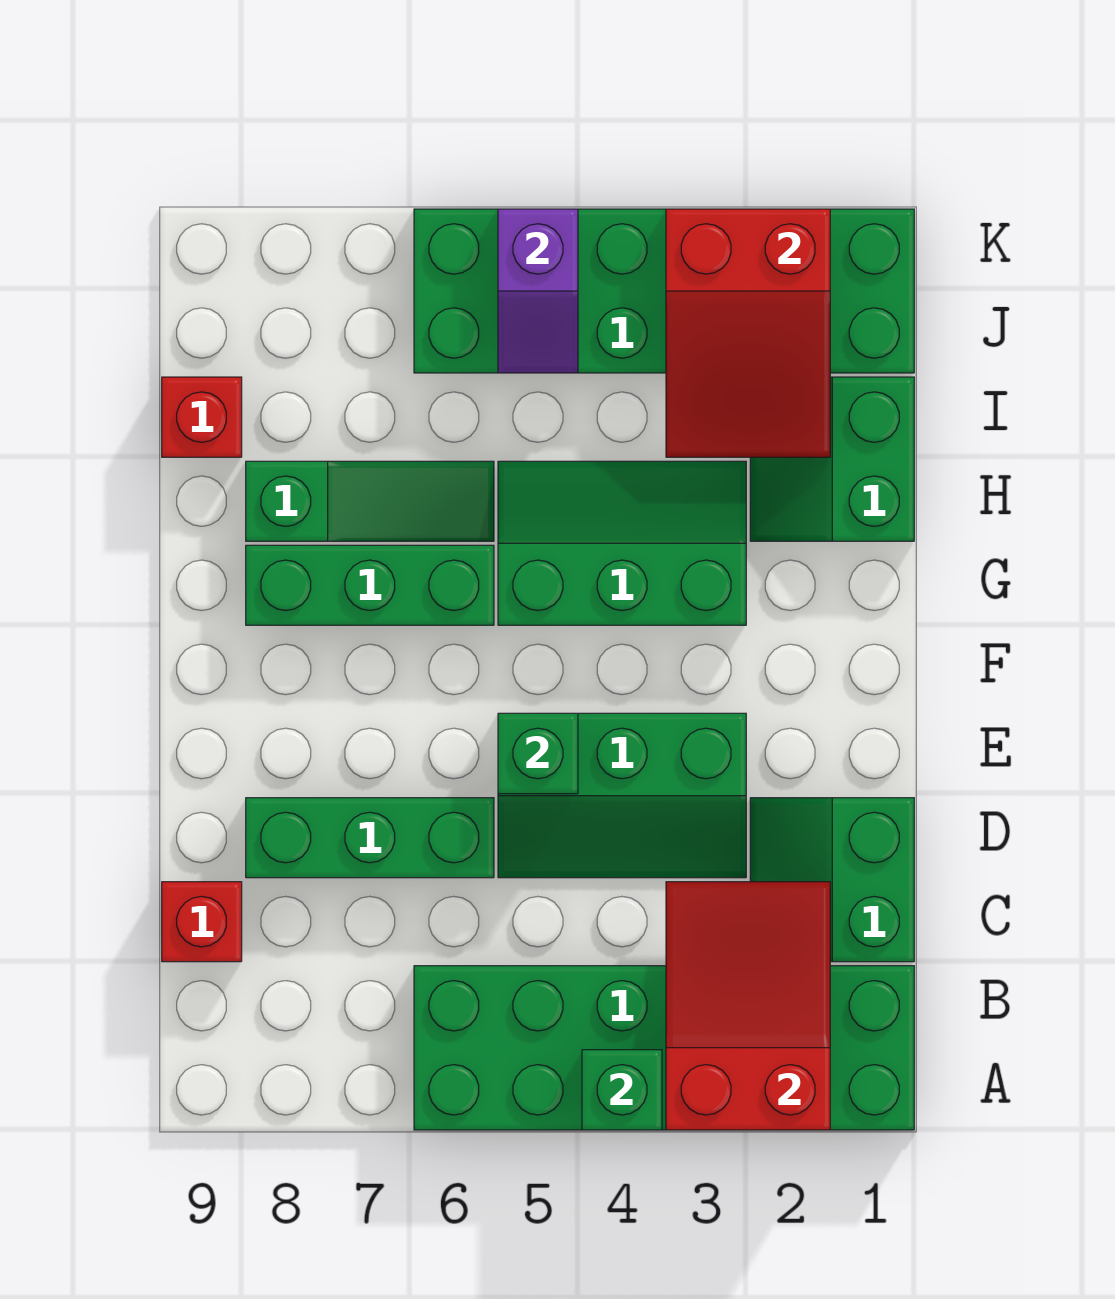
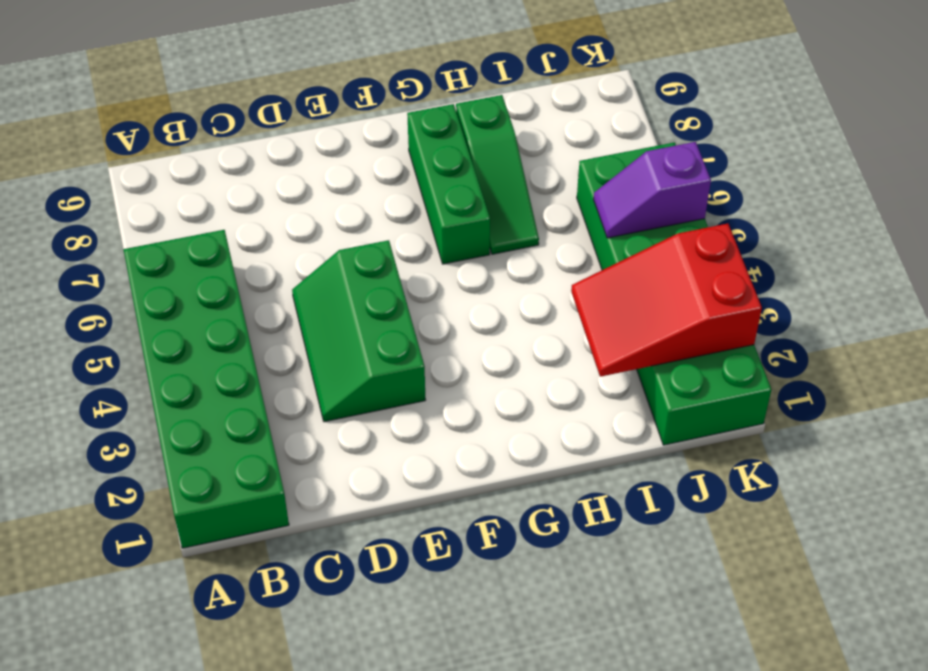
none -> green slope C1:D2 level 1 top 1
none -> red brick C9 level 1
none -> green brick D6:D8 level 1

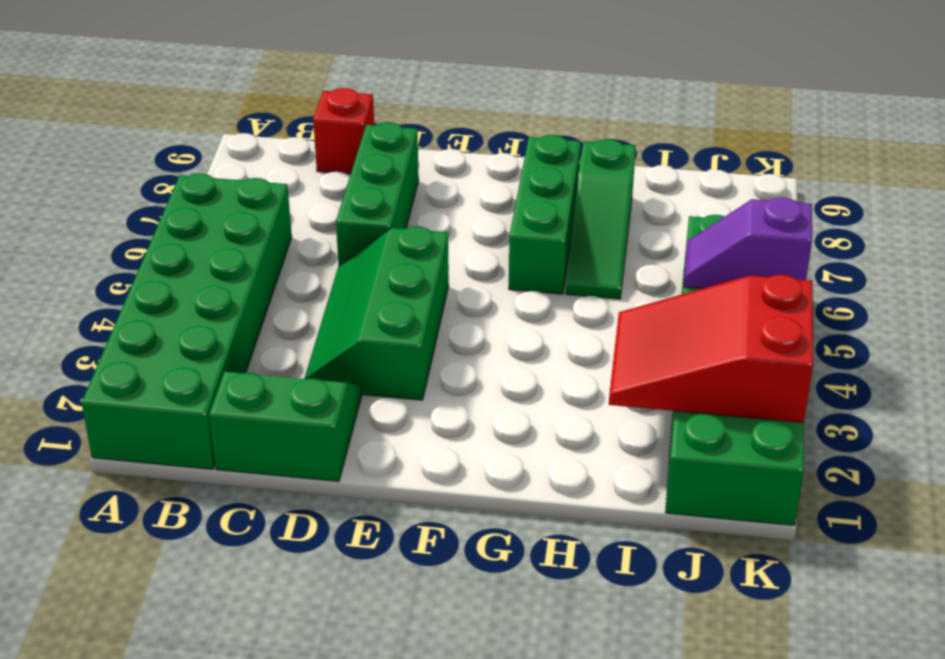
none -> green slope G3:H5 level 1 top G
none -> green slope H1:I2 level 1 top 1
none -> red brick I9 level 1

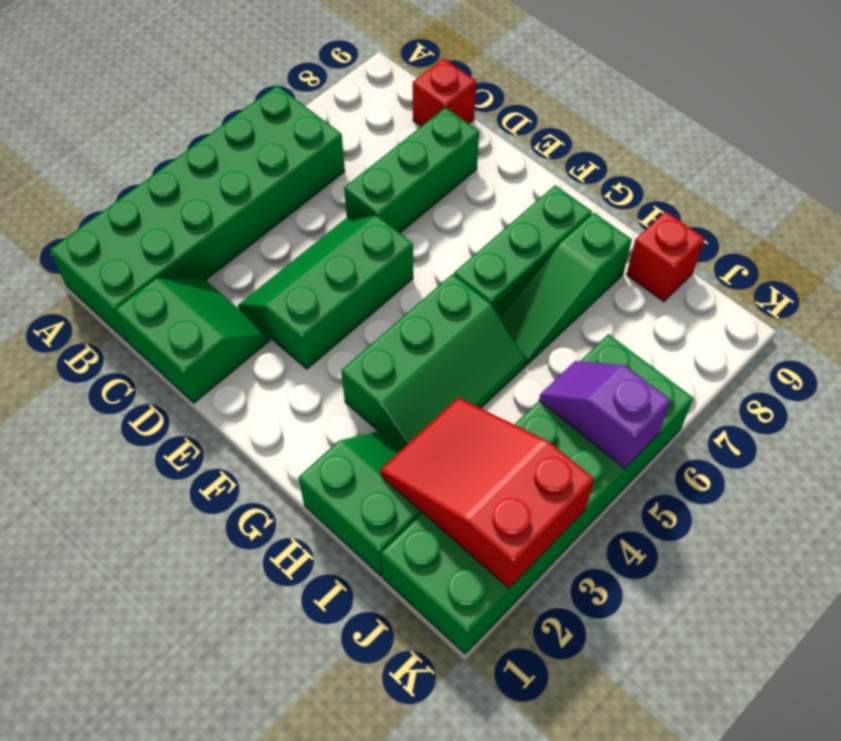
none -> red slope A2:C3 level 2 top A
none -> green brick A4 level 2
none -> green brick E5 level 2

